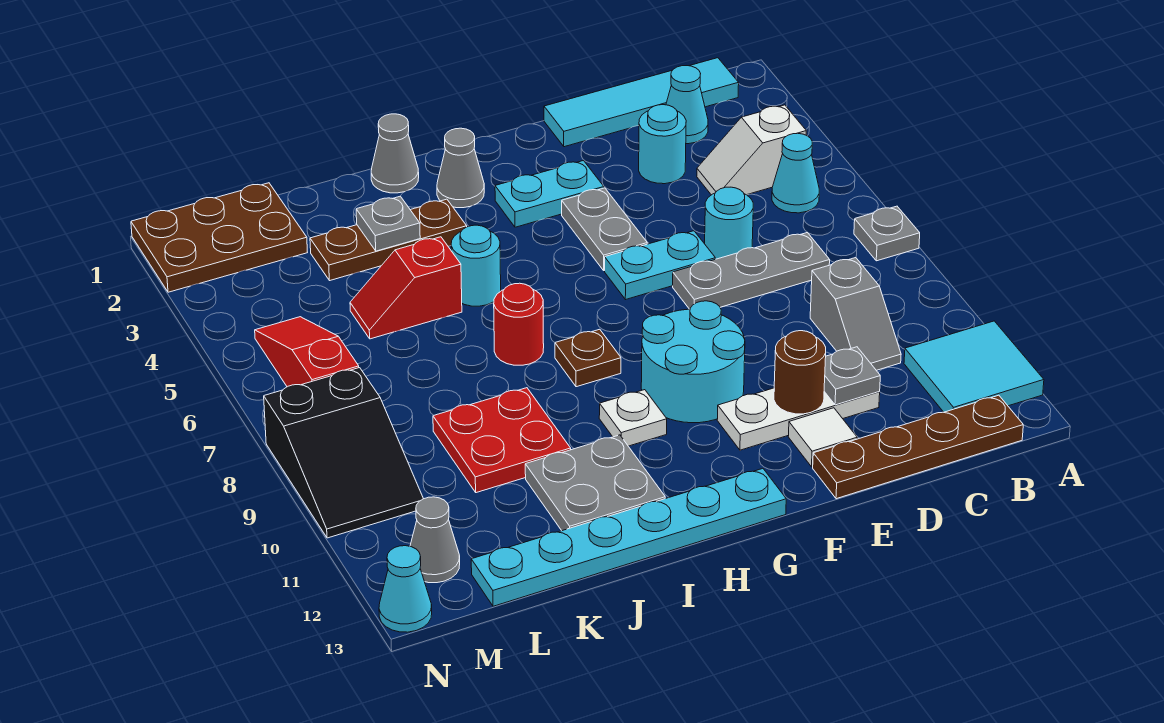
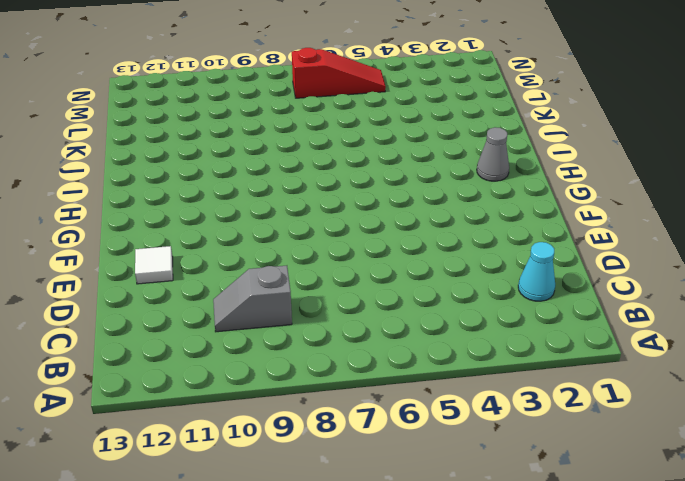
none -> grey plate A7 level 1
none -> cyan tile A11:B12 level 1
none -> cyan tile B1:E1 level 1
none -> white slope B4:C4 level 1 top B

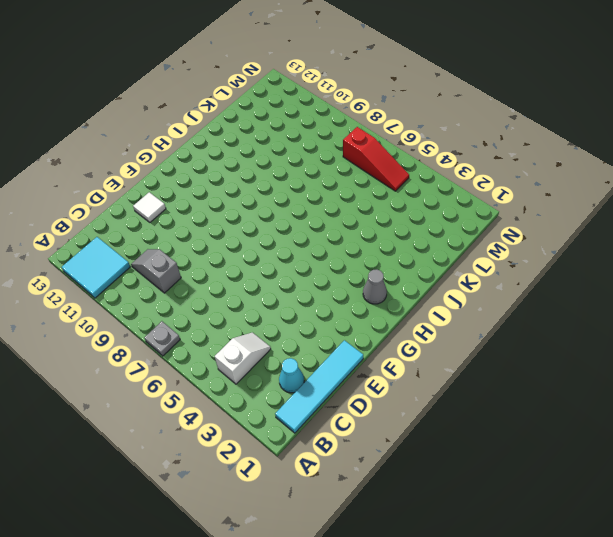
none -> cyan cone B5 level 1
none -> brown plate B13:E13 level 1
none -> grey plate C7:E7 level 1
none -> cyan round brick D3 level 1

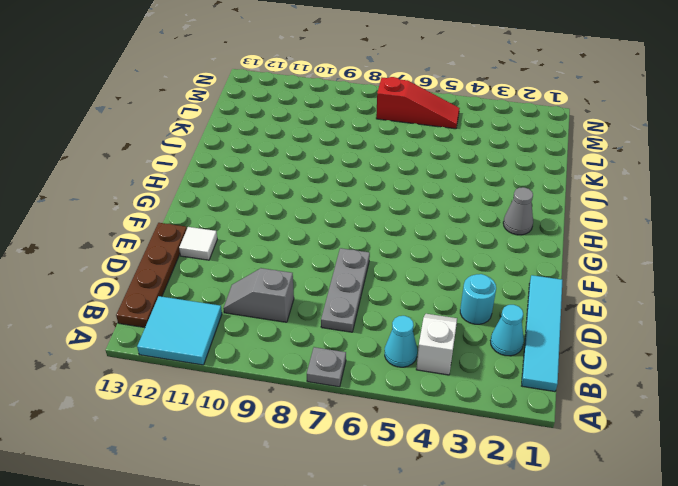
none -> cyan round brick D6 level 1
none -> white plate D11:F11 level 1
none -> cyan plate E6:F6 level 1
none -> cyan plate F3:G3 level 1

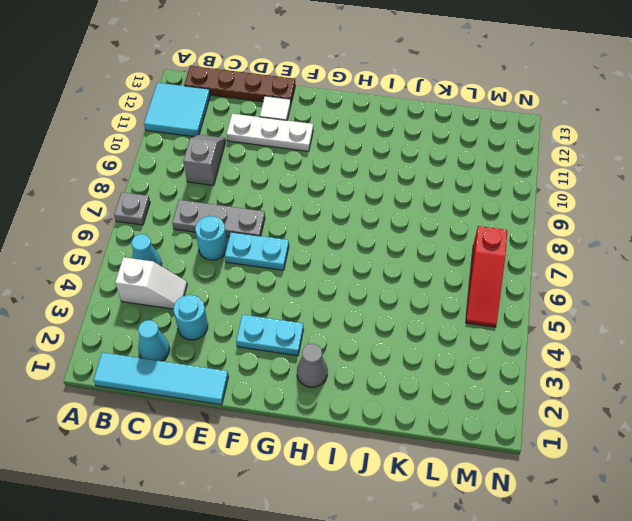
none -> grey plate F4:F5 level 1
none -> cyan round brick F9:G10 level 1
none -> cyan plate G13:L13 level 1
none -> brown plate H8 level 1

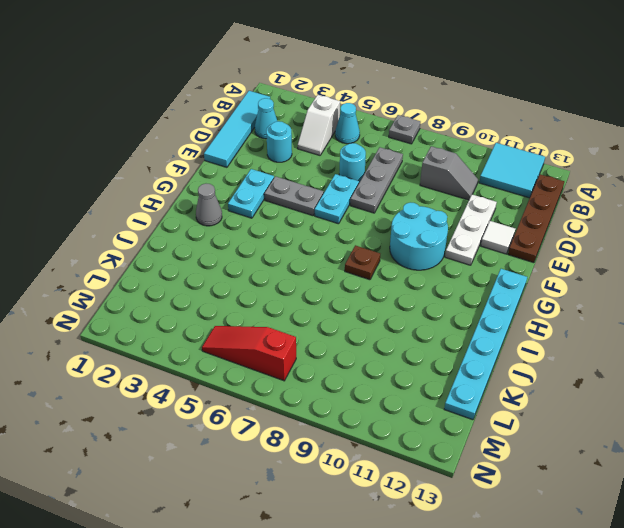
none -> white plate H10 level 1
none -> grey cone I1 level 1
none -> brown plate I3:K3 level 1
none -> cyan round brick I5 level 1

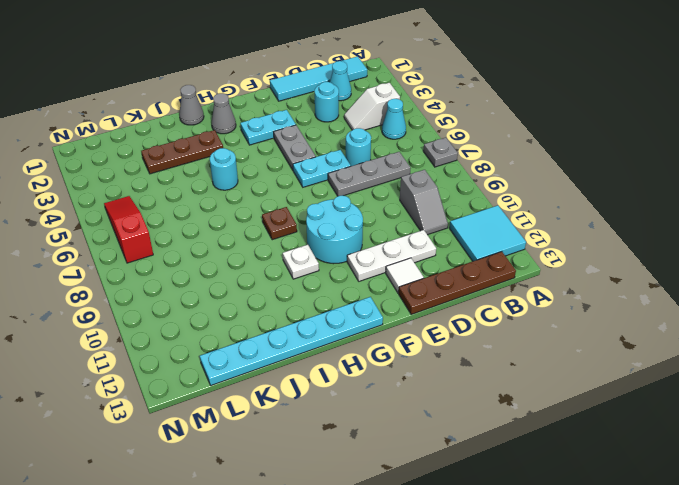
none -> red round brick I7 level 1
none -> grey plate I11:J12 level 1
none -> red slope J5:K5 level 1 top J
none -> red plate J9:K10 level 1

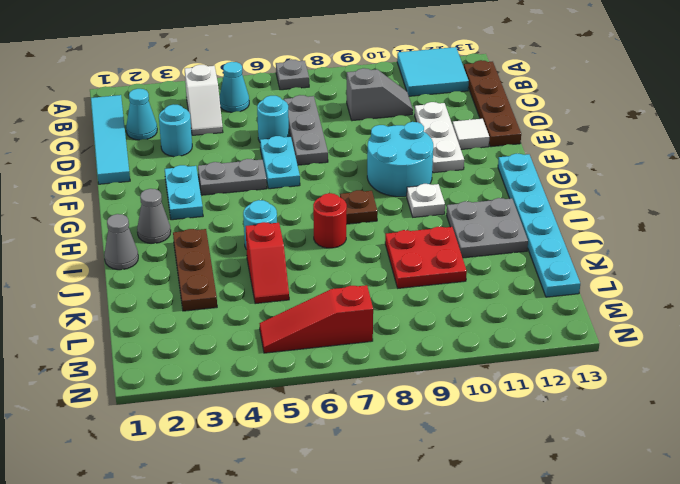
none -> brown plate L1:N2 level 1
none -> black slope M8:N10 level 1 top 8
none -> grey cone M12 level 1
none -> cyan cone N13 level 1

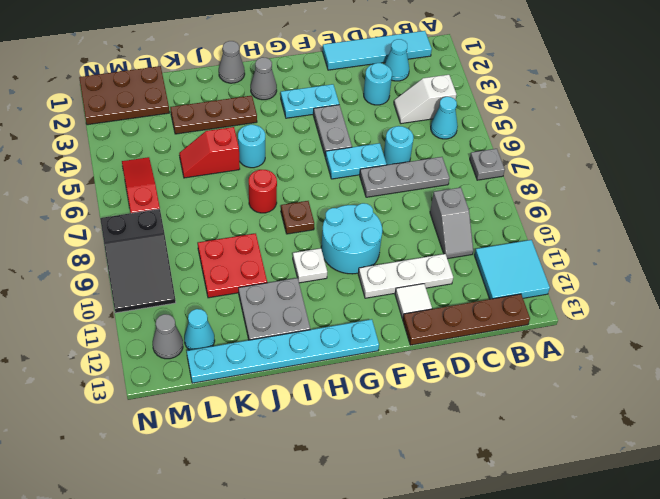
cyan cone L12 level 1 -> cyan cone N13 level 1
none -> grey plate D11 level 2
none -> brown round brick E11 level 2
none -> grey plate J3 level 2

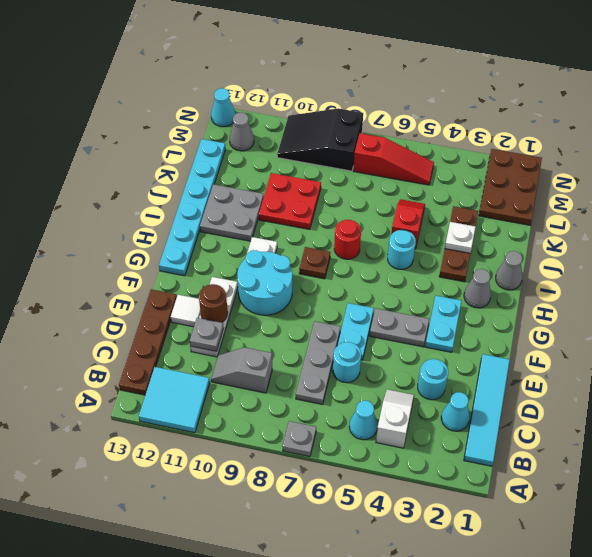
white plate J3 level 2 -> grey plate J3 level 2

